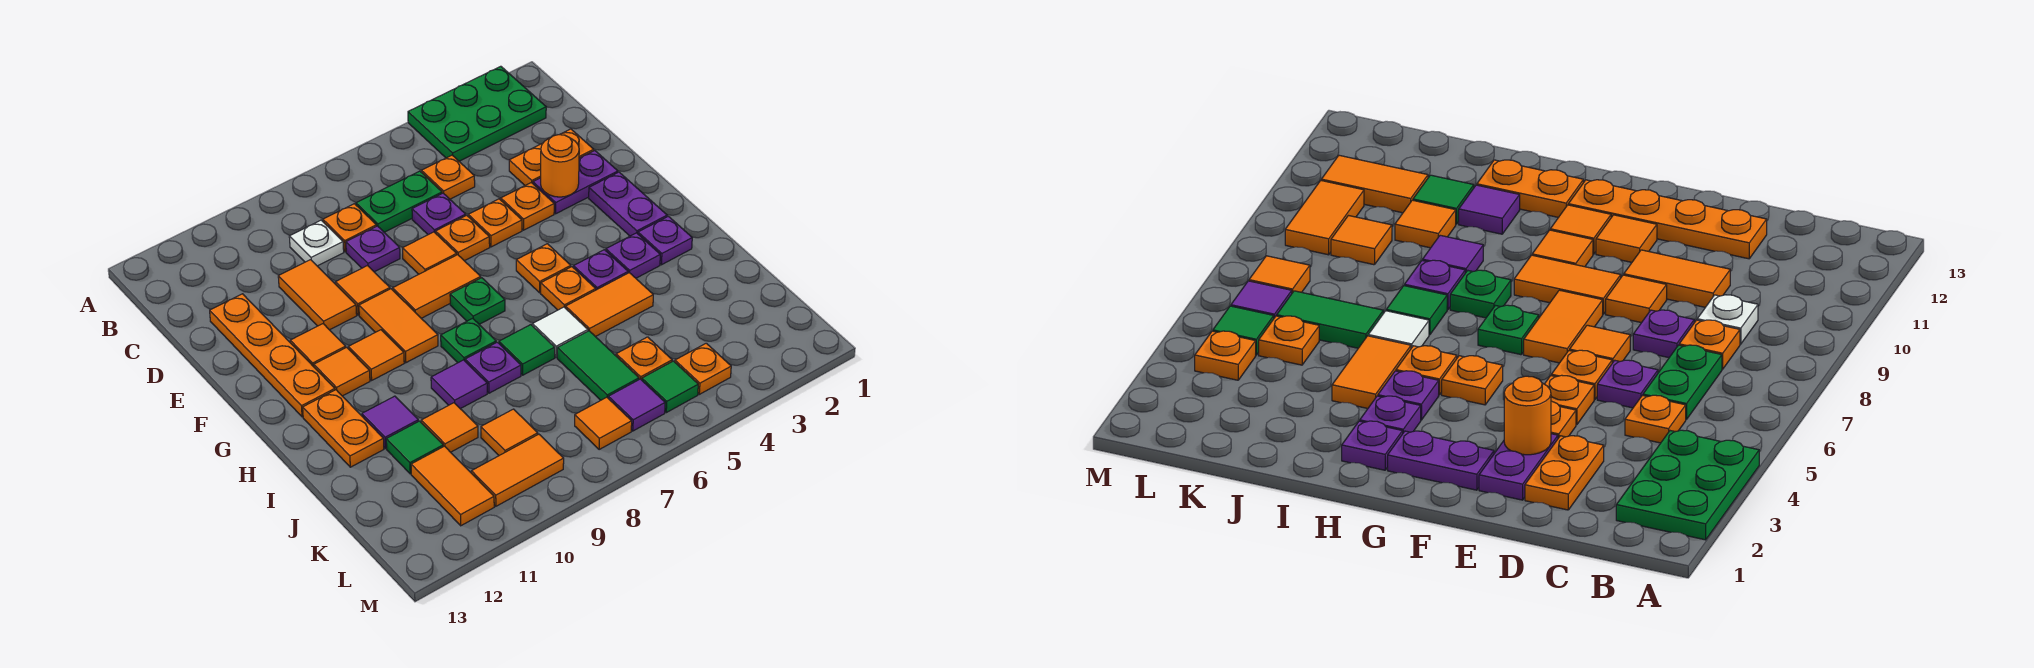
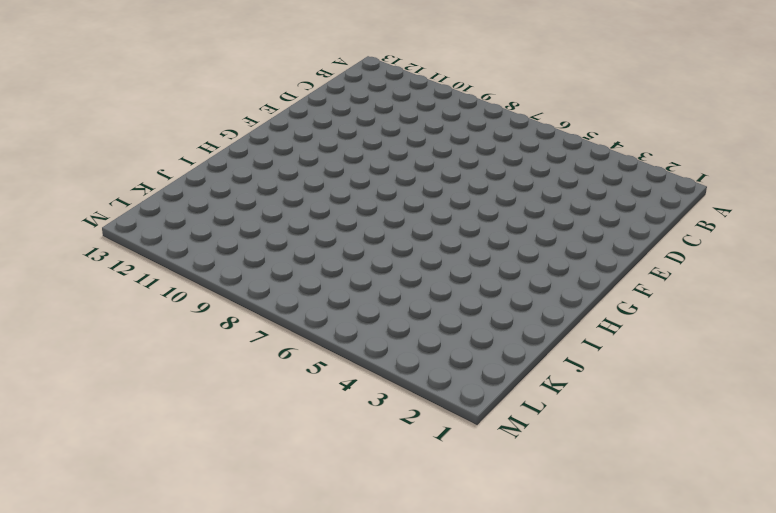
none -> green plate A2:B4 level 1
none -> orange plate C5 level 1
none -> green plate C6:C7 level 1
none -> orange plate C8 level 1

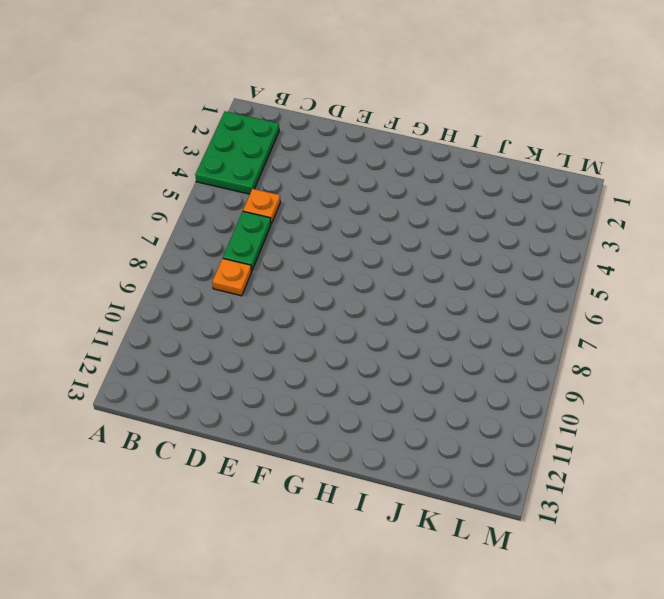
none -> white plate C9 level 1
none -> orange plate D2:D3 level 1
none -> purple plate D6 level 1
none -> purple plate D8 level 1

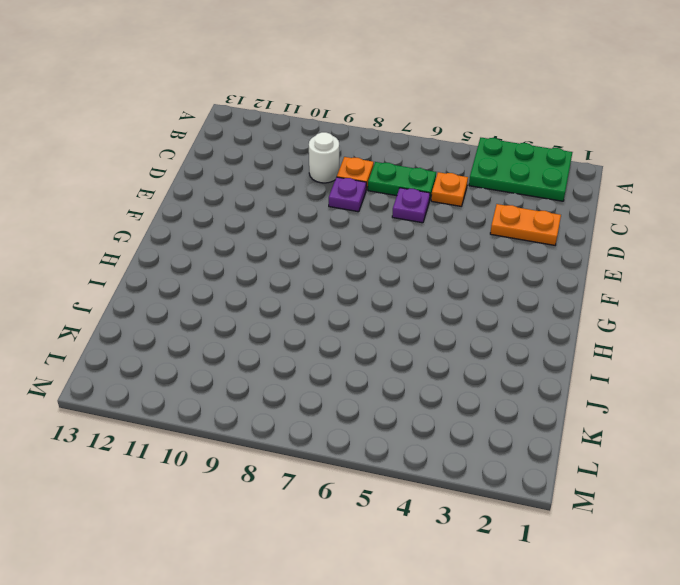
white round brick C9 level 1 -> white plate C9 level 1
none -> orange tile D10:E10 level 1
none -> orange plate D12:G12 level 1
none -> purple plate E2:E3 level 1
none -> orange plate E4 level 1

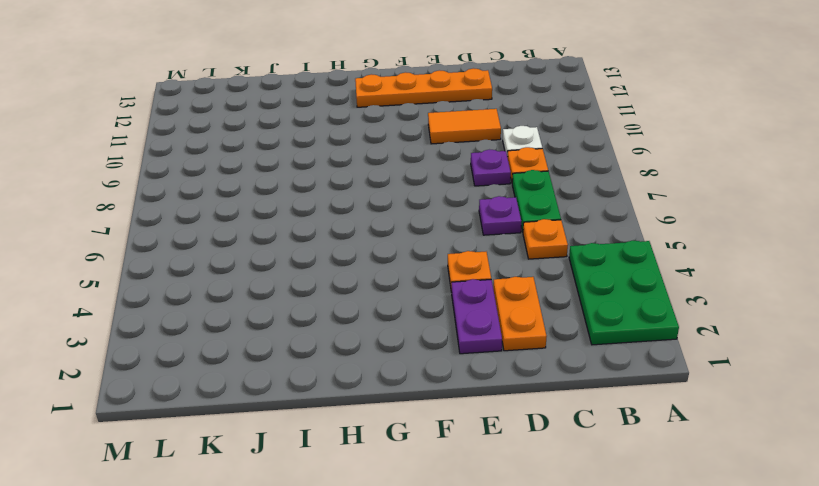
none -> orange plate E5 level 1
none -> orange plate E6 level 1
none -> orange tile E7 level 1
none -> orange tile E9 level 1

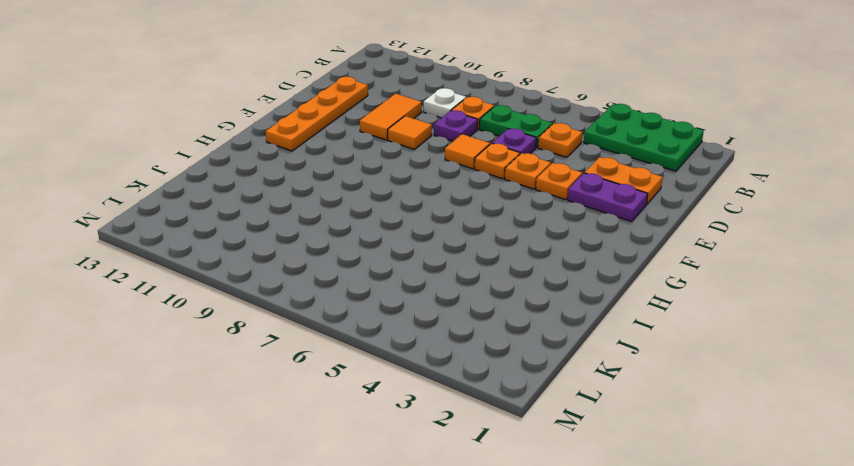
none -> purple plate F2:G2 level 1
none -> orange tile F7:F8 level 1
none -> orange tile F9:G9 level 1
none -> orange tile F11 level 1

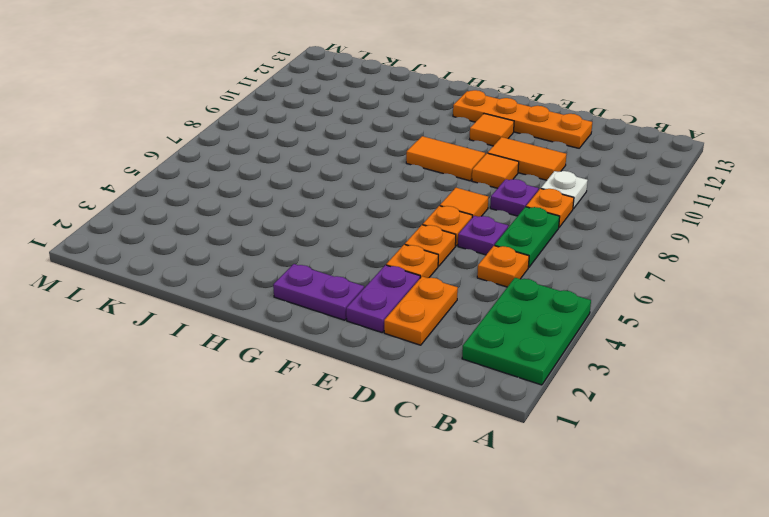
none -> orange tile F7:F8 level 1
none -> orange plate G5 level 1
none -> green plate G7 level 1
none -> orange tile G10 level 1

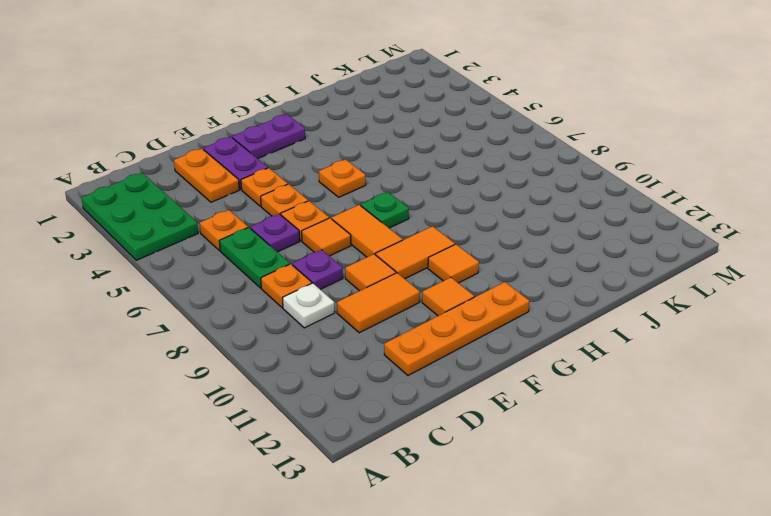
none -> orange tile G11 level 1
none -> purple plate H2 level 1
none -> purple plate H3 level 1
none -> purple plate H4 level 1

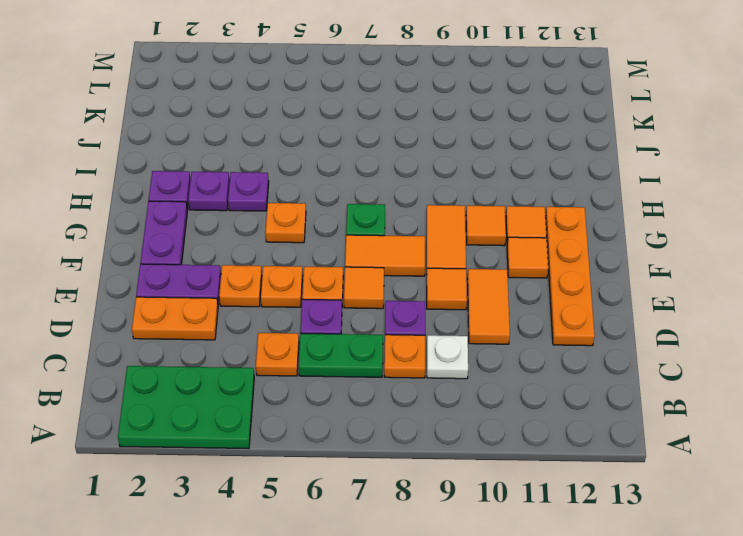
none -> orange plate H5 level 1
none -> green plate H8 level 1
none -> orange plate H12:I12 level 1
none -> orange tile I4:I5 level 1

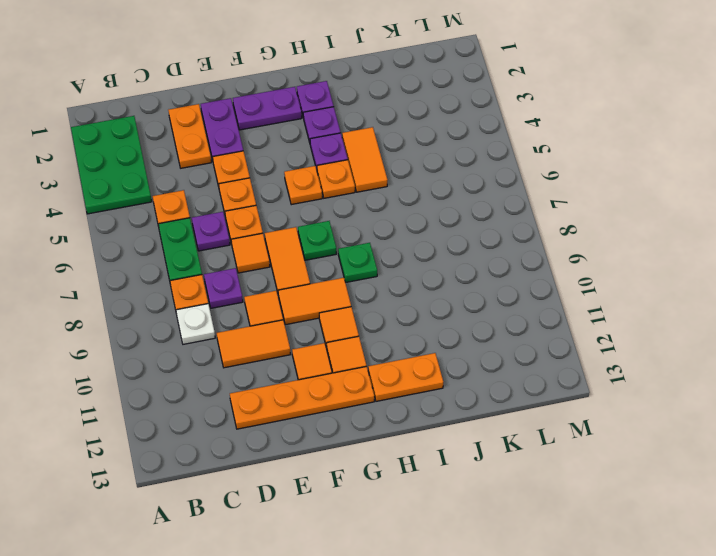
none -> white tile I6 level 1
none -> green tile I7 level 1
none -> purple plate I8 level 1
none -> purple tile I9 level 1

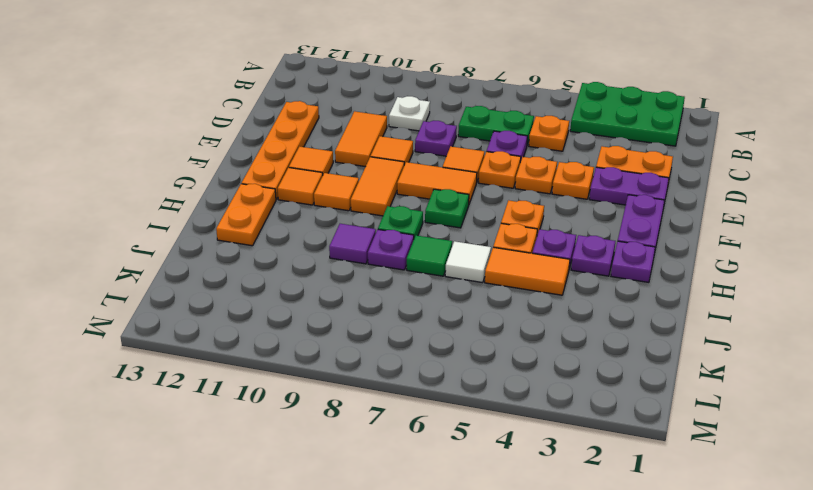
none -> orange plate C8 level 1
none -> purple tile I11 level 1
none -> green tile J6:K6 level 1
none -> orange tile J10 level 1

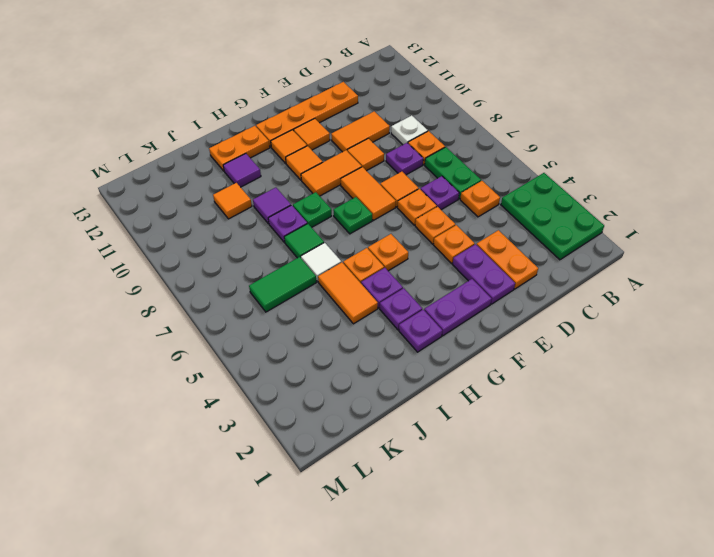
none -> green tile J11 level 1
none -> orange plate K5 level 1
none -> orange tile K9 level 1
none -> orange tile K11:L11 level 1

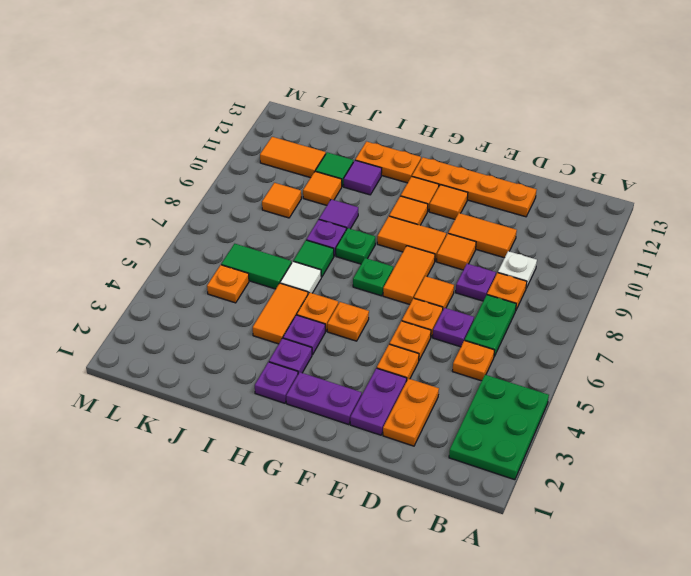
none -> orange plate L4 level 1
none -> green tile L5 level 1
none -> purple tile L6 level 1
none -> orange tile L7 level 1

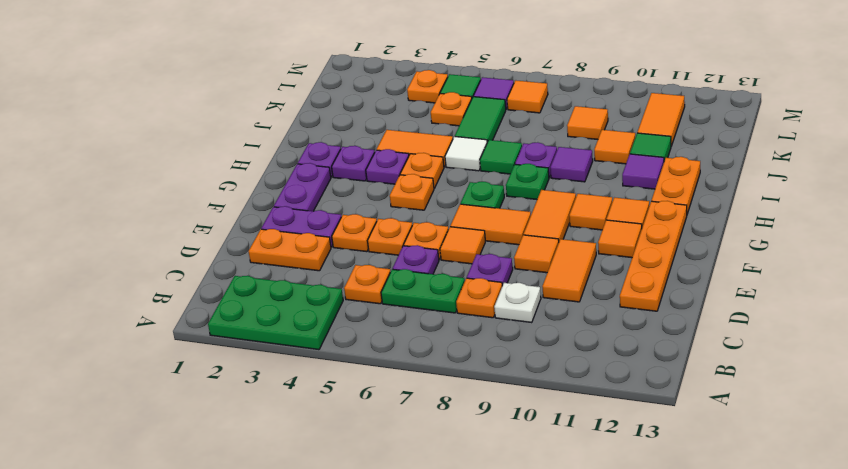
none -> orange tile L9:L10 level 1
none -> orange round brick E3 level 2

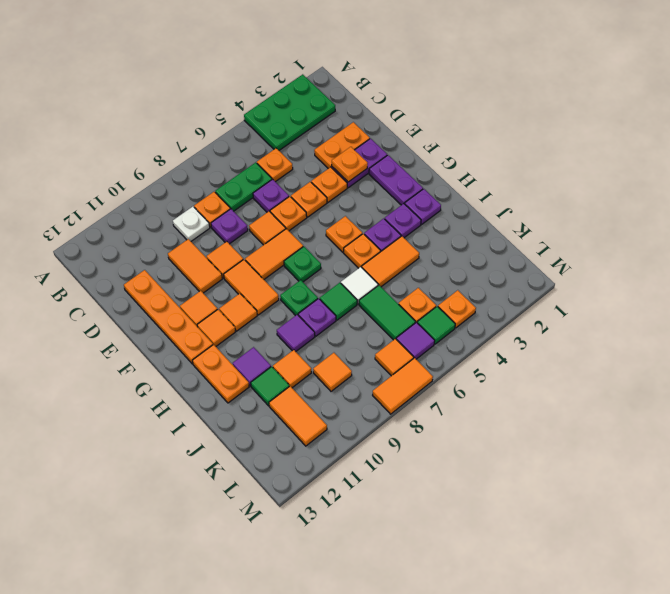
orange plate E3 level 2 -> orange round brick E3 level 2
orange tile M7:M8 level 1 -> orange tile L9:L10 level 1

